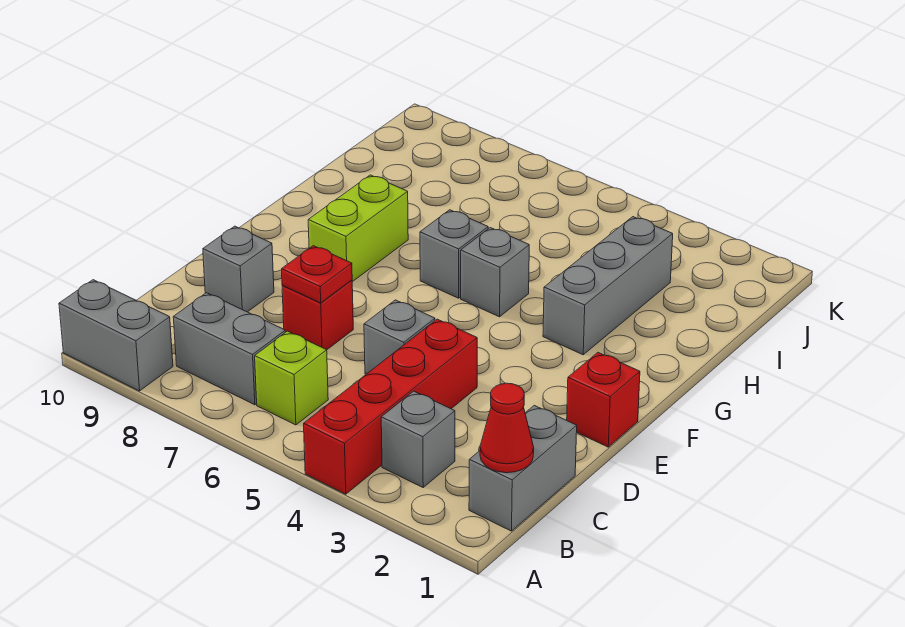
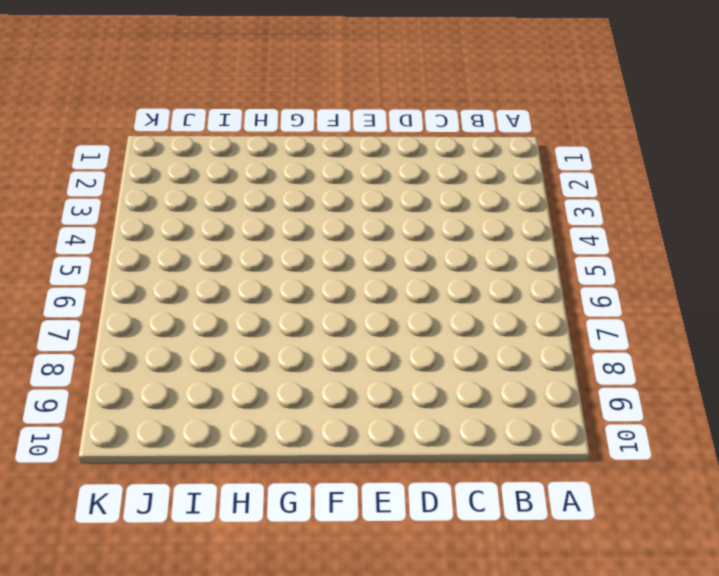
none -> red brick A4:D4 level 1
none -> grey brick A9:A10 level 1
none -> grey brick B1:C1 level 1

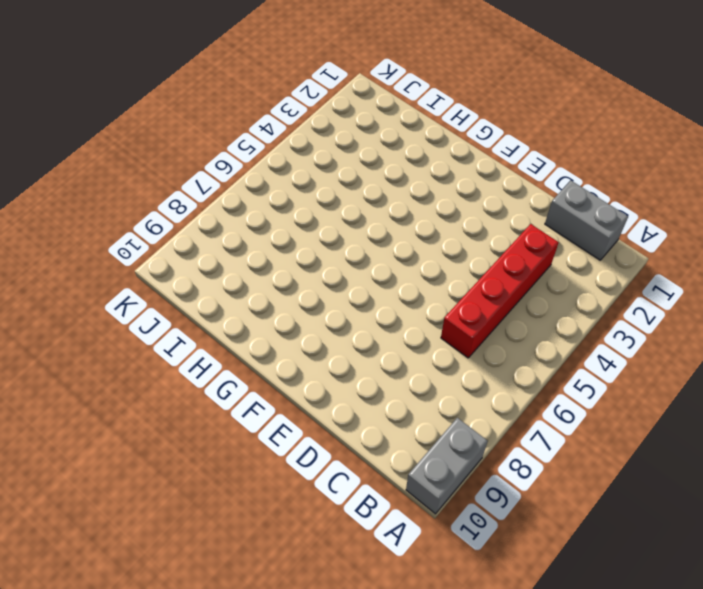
red brick C3:C6 level 1 -> red brick A4:D4 level 1
none -> grey brick B3 level 1
none -> lime brick B6 level 1
none -> grey brick B7:B8 level 1

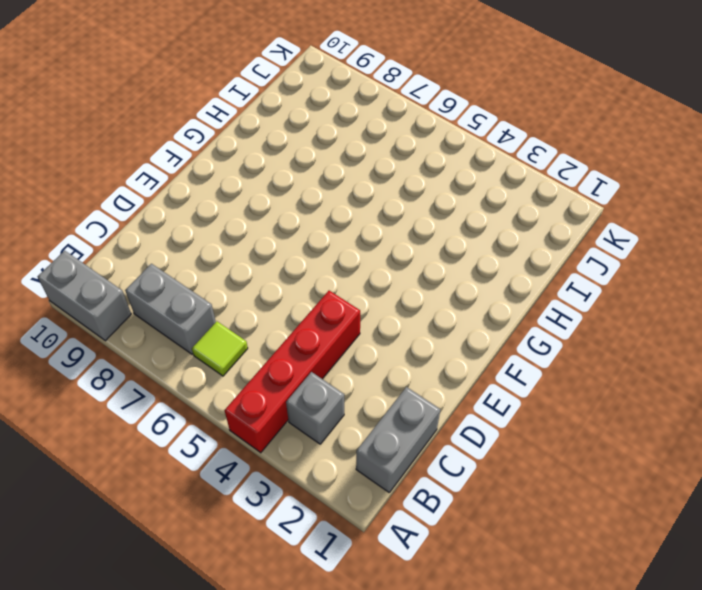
lime tile B6 level 1 -> lime brick B6 level 1
none -> grey brick D5 level 1
none -> red brick D7 level 1
none -> grey brick D9 level 1

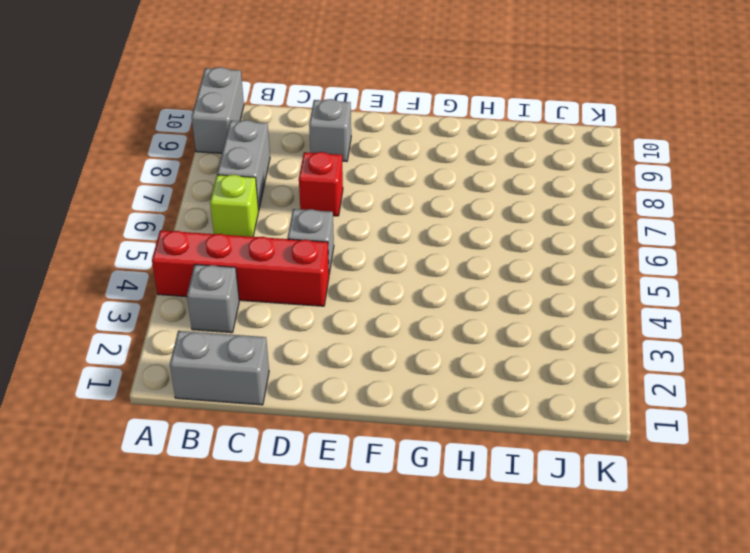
none -> red brick E1 level 1
none -> lime brick F8:G8 level 1
none -> grey brick G3:I3 level 1

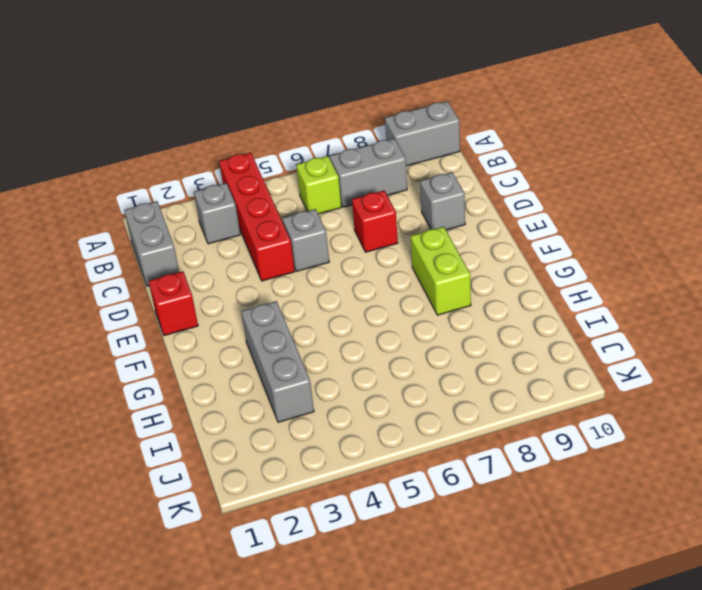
none -> grey brick G5 level 1
none -> grey brick G6 level 1
none -> red cone B1 level 2

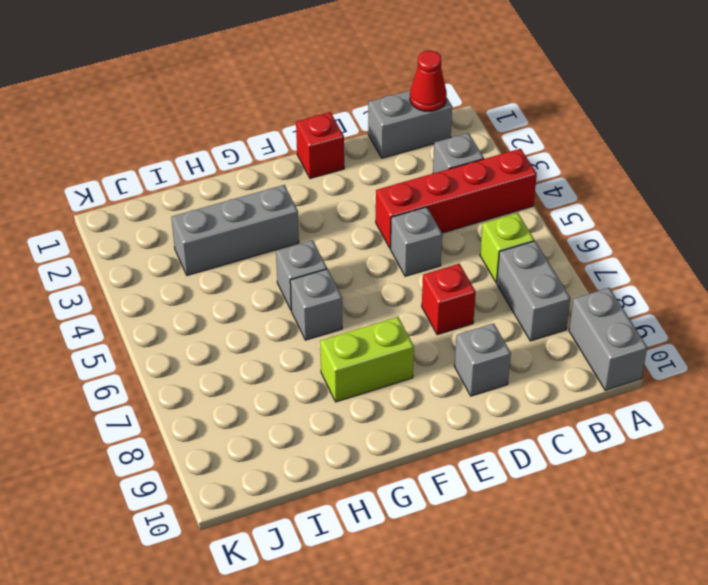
none -> red plate D7 level 2

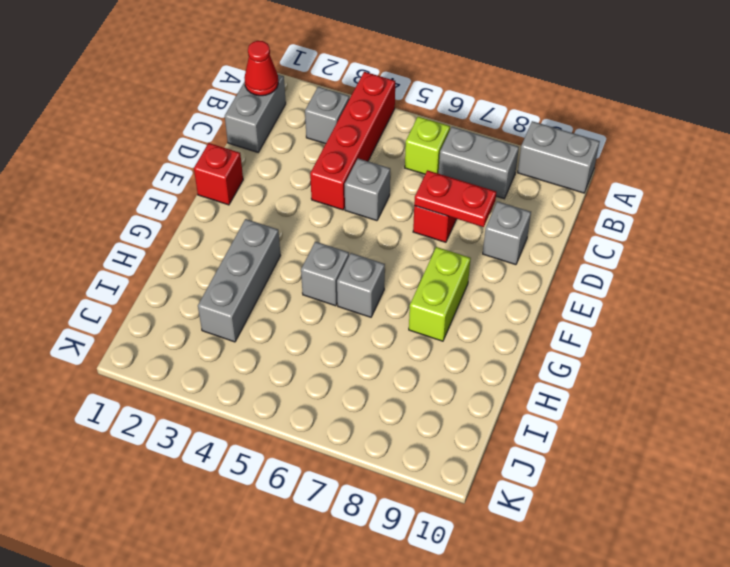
red plate D7:D8 level 2 -> red plate D7 level 2

